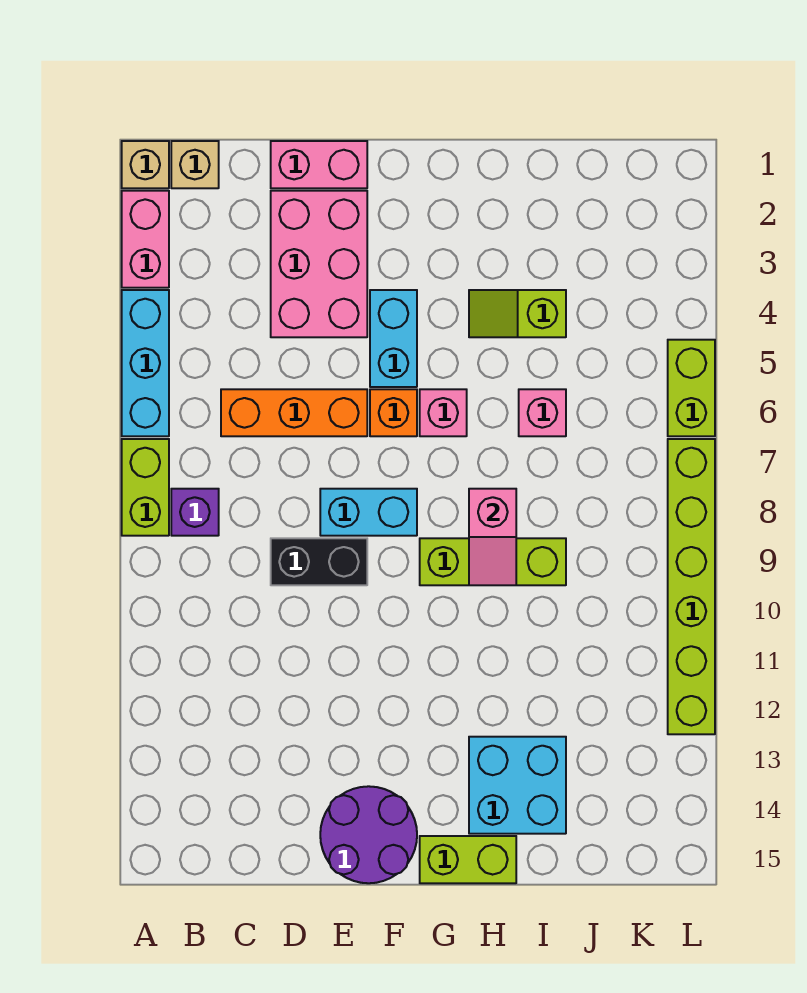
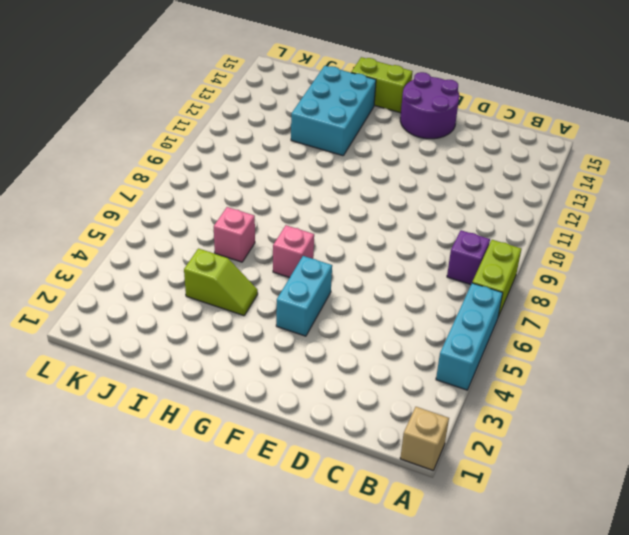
cyan brick H12:I14 level 1 -> cyan brick H13:I14 level 1
none -> pink brick A2:A3 level 1
none -> tan brick B1 level 1
none -> orange brick C6:E6 level 1

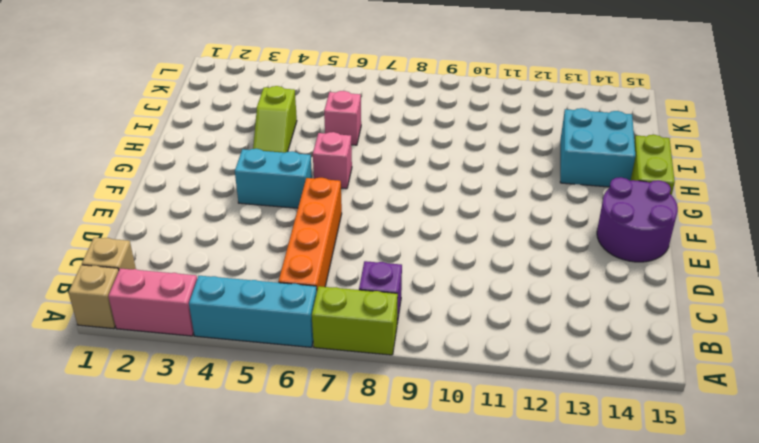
orange brick B6:E6 level 1 -> orange brick C6:E6 level 1
none -> pink brick D1:E1 level 1
none -> pink brick D2:E4 level 1
none -> black brick D9:E9 level 1

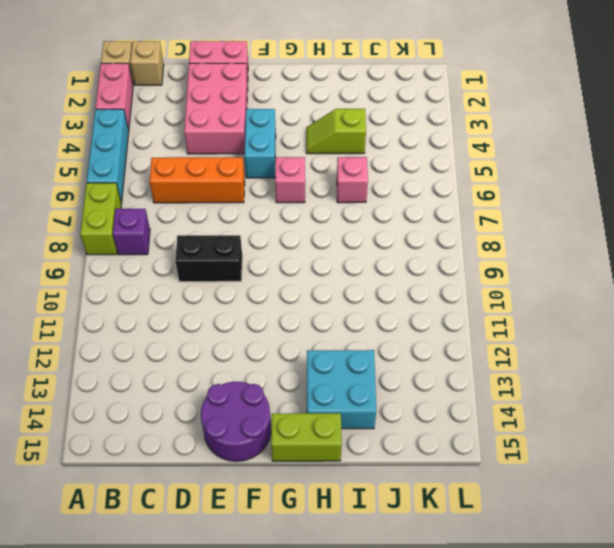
none -> cyan brick E8:F8 level 1
none -> orange brick F6 level 1
none -> lime brick G9:I9 level 1

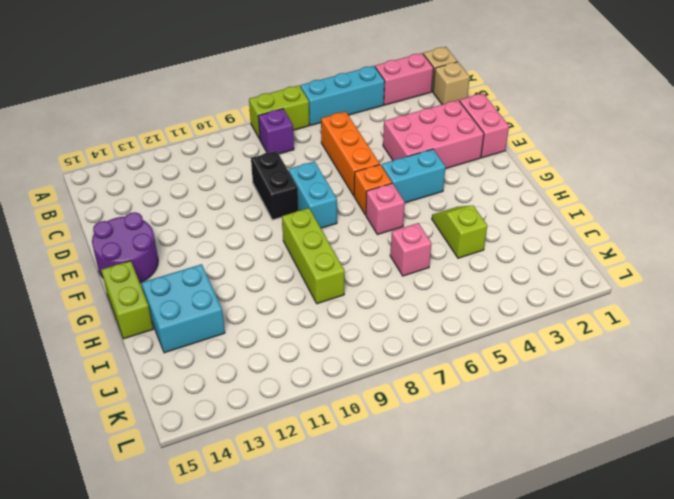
none -> lime brick L5:L6 level 1
none -> lime brick L7:L12 level 1
none -> pink slope H8:H9 level 2 top 8

